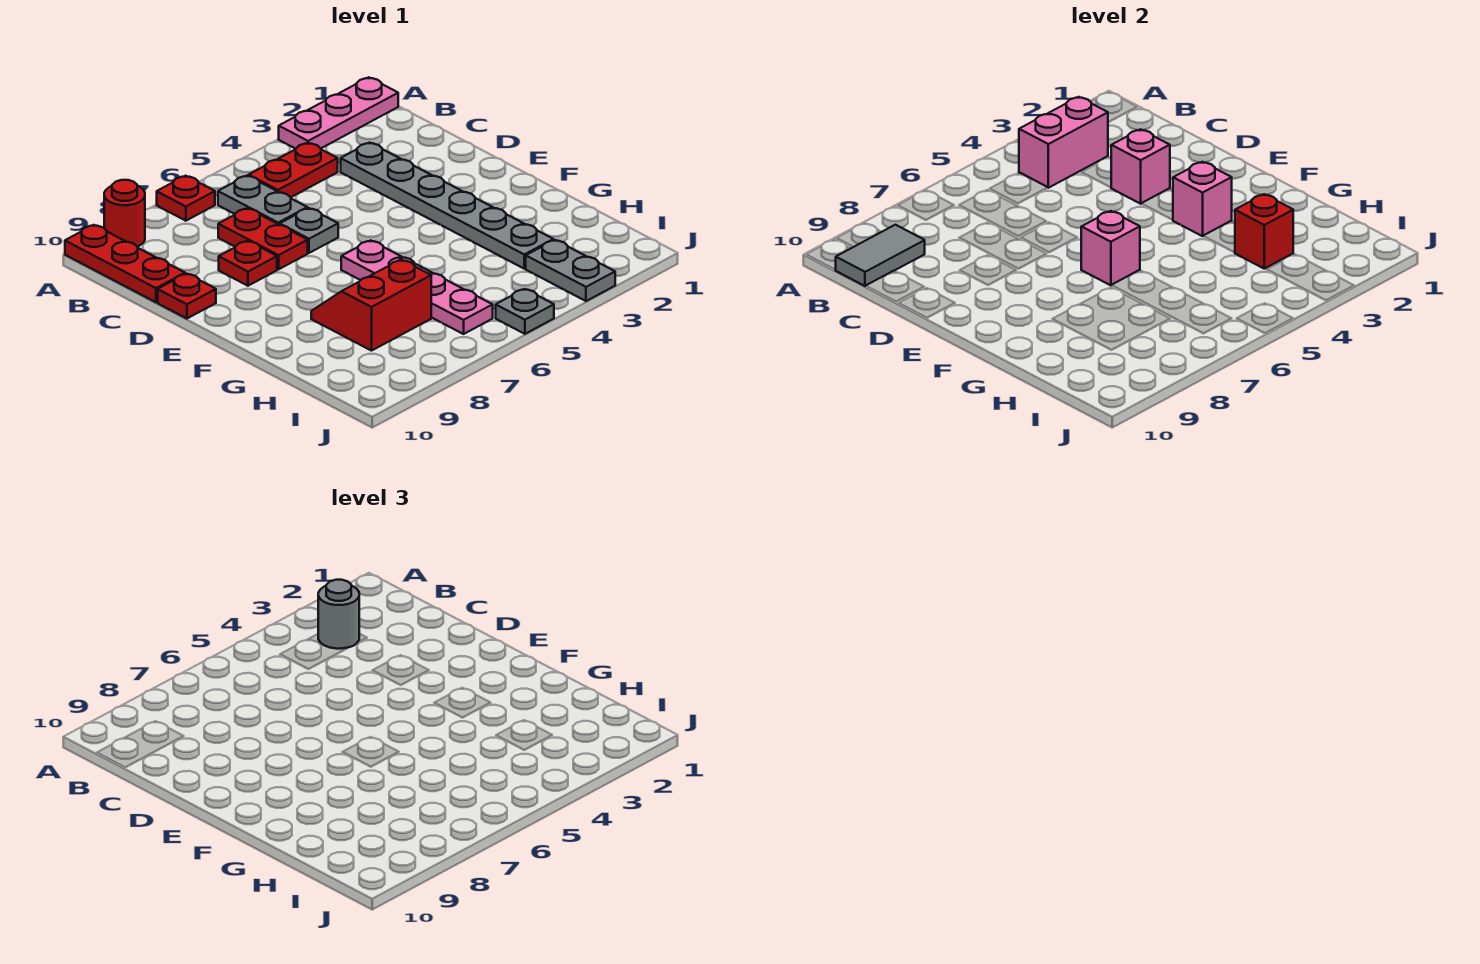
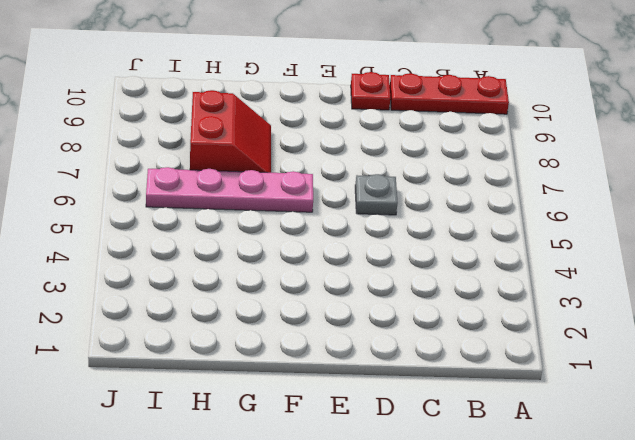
none -> pink plate A1:A3 level 1
none -> red plate A7 level 1
none -> red round brick A9 level 1

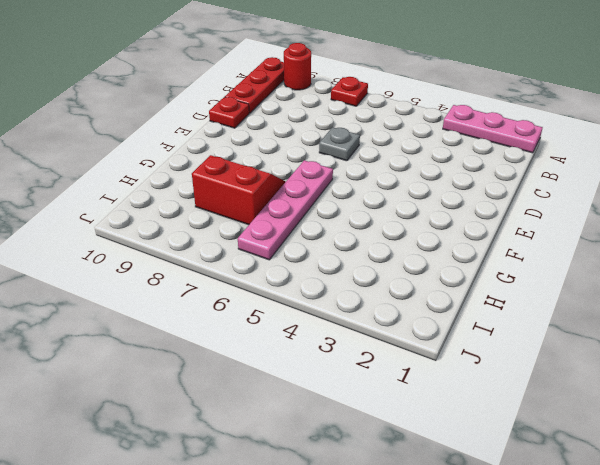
none -> red plate B4:B5 level 1
none -> grey plate B6:C6 level 1
none -> grey plate C3:H3 level 1

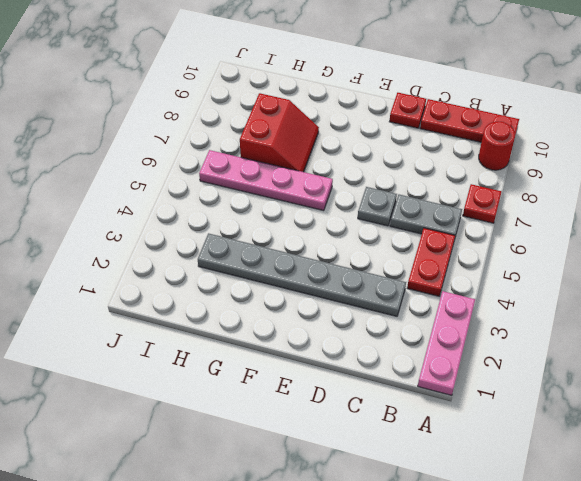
none -> red plate C7:D7 level 1
none -> red plate D8 level 1
none -> grey plate I3:J3 level 1

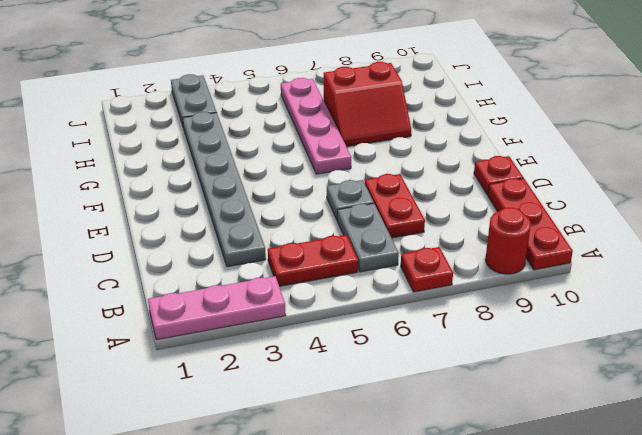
none -> red plate D8 level 1
none -> grey plate J5 level 1
none -> pink brick B3:B4 level 2

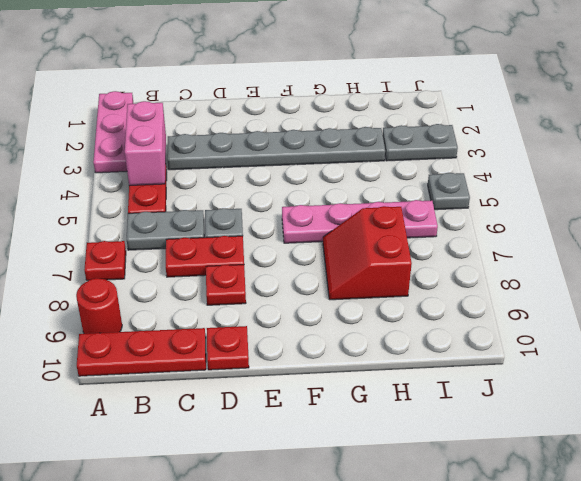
none -> grey tile B9:B10 level 2
none -> pink brick D3 level 2
none -> pink brick F3 level 2

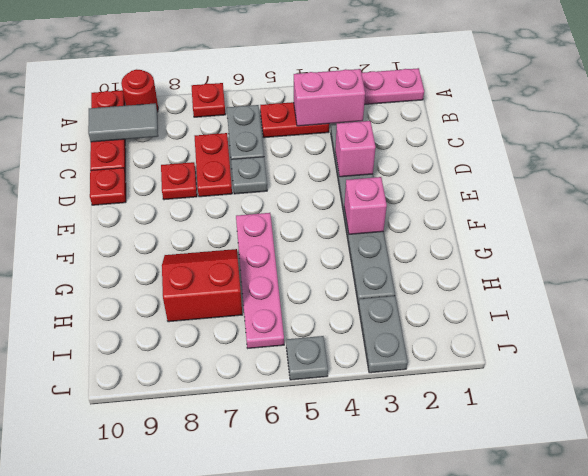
none -> pink brick F6 level 2
none -> red brick H3 level 2
none -> grey round brick B3 level 3

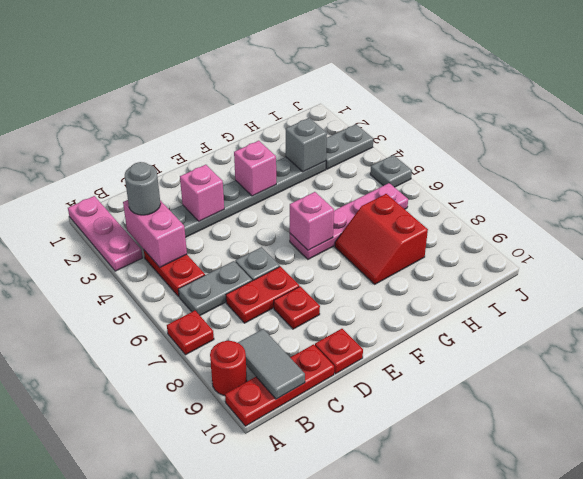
grey brick H3 level 2 -> red brick H3 level 2

